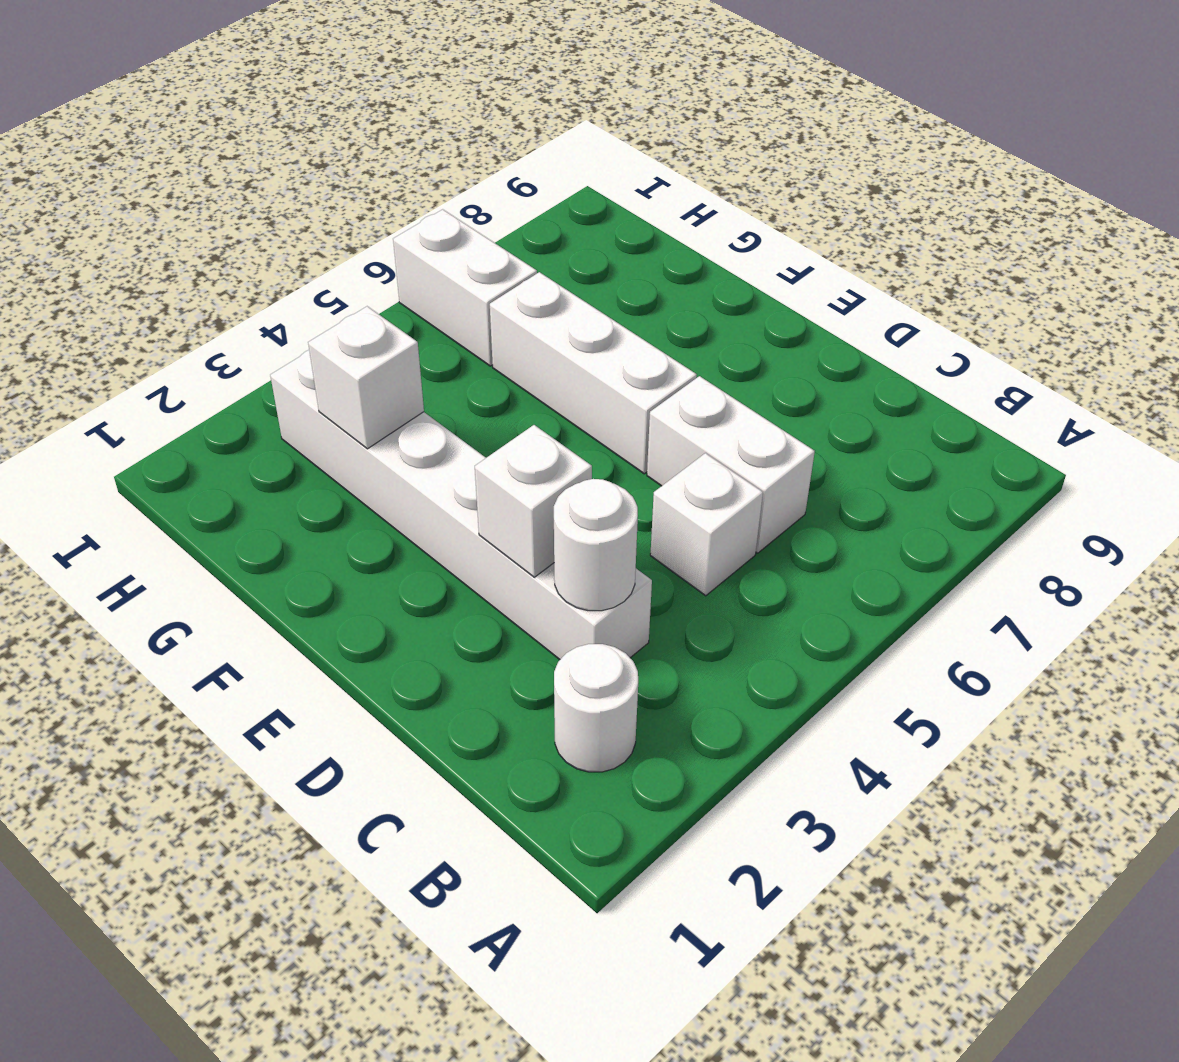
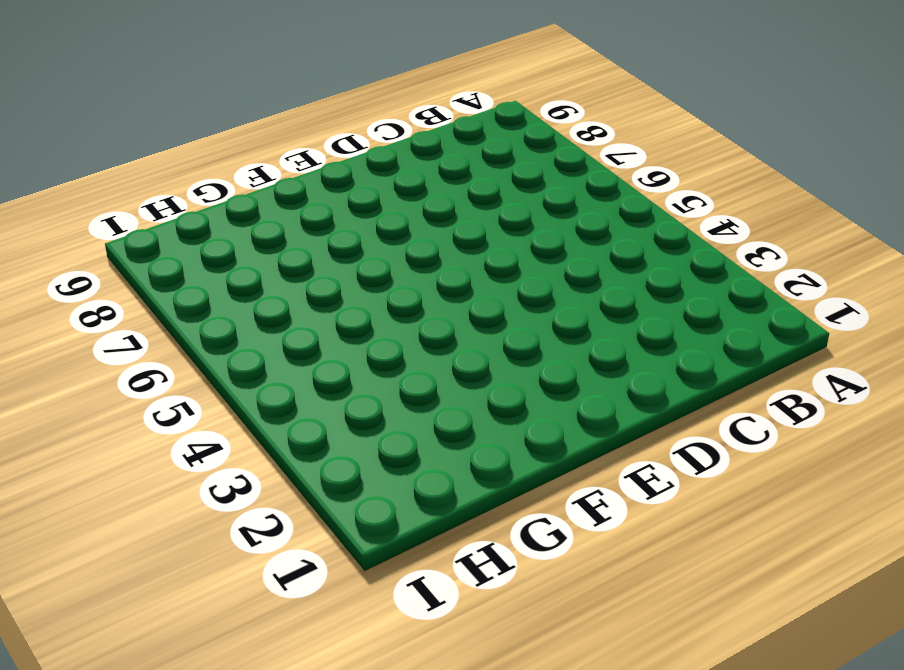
none -> white round brick B2 level 1
none -> white brick C3:H3 level 1

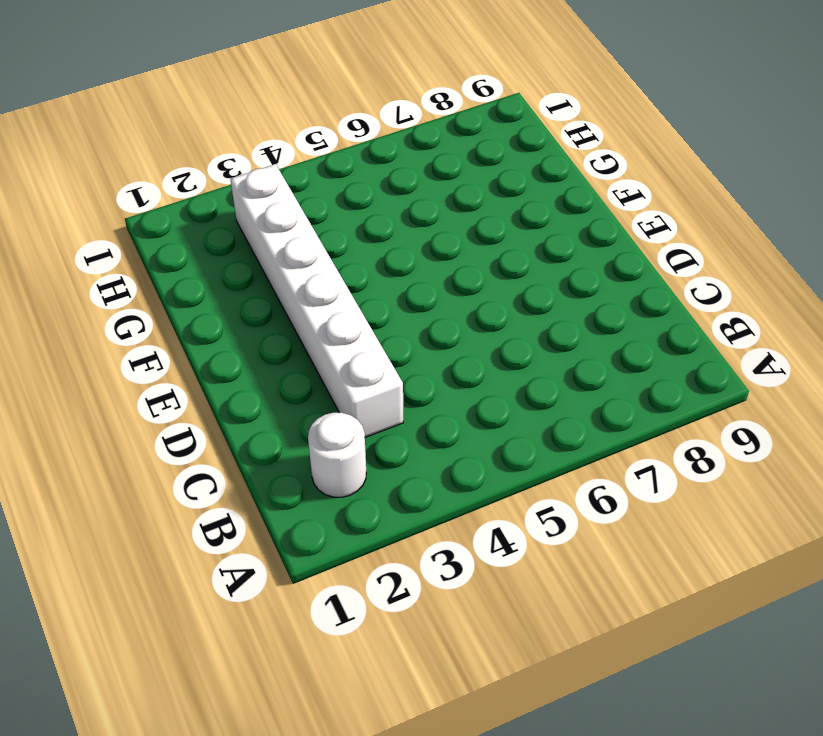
none -> white brick C5 level 1
none -> white brick C6:D6 level 1

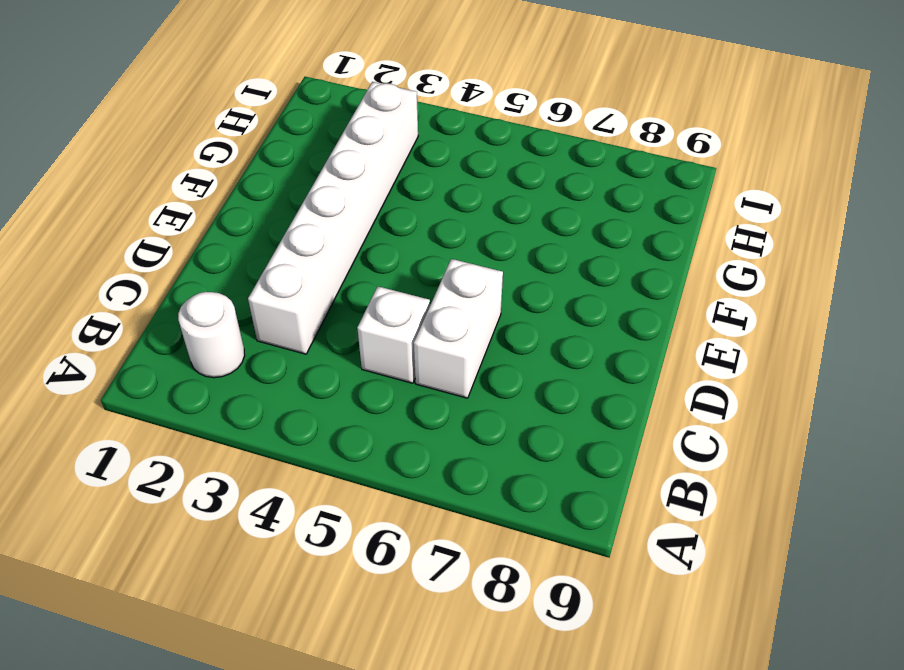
none -> white brick E6:G6 level 1
none -> white brick H6:I6 level 1

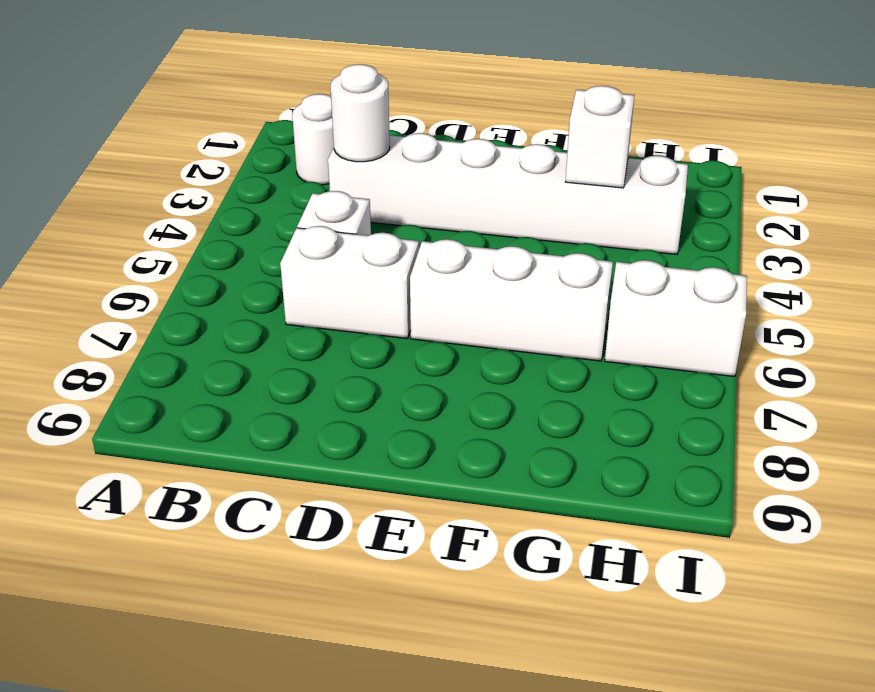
none -> white brick D3 level 2

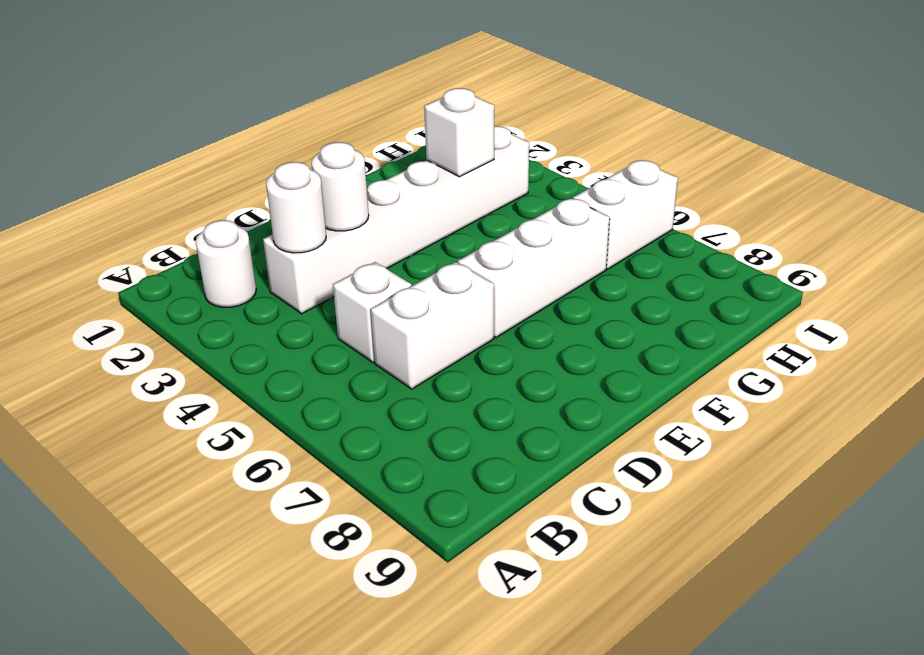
white round brick D3 level 2 -> white brick D3 level 2

